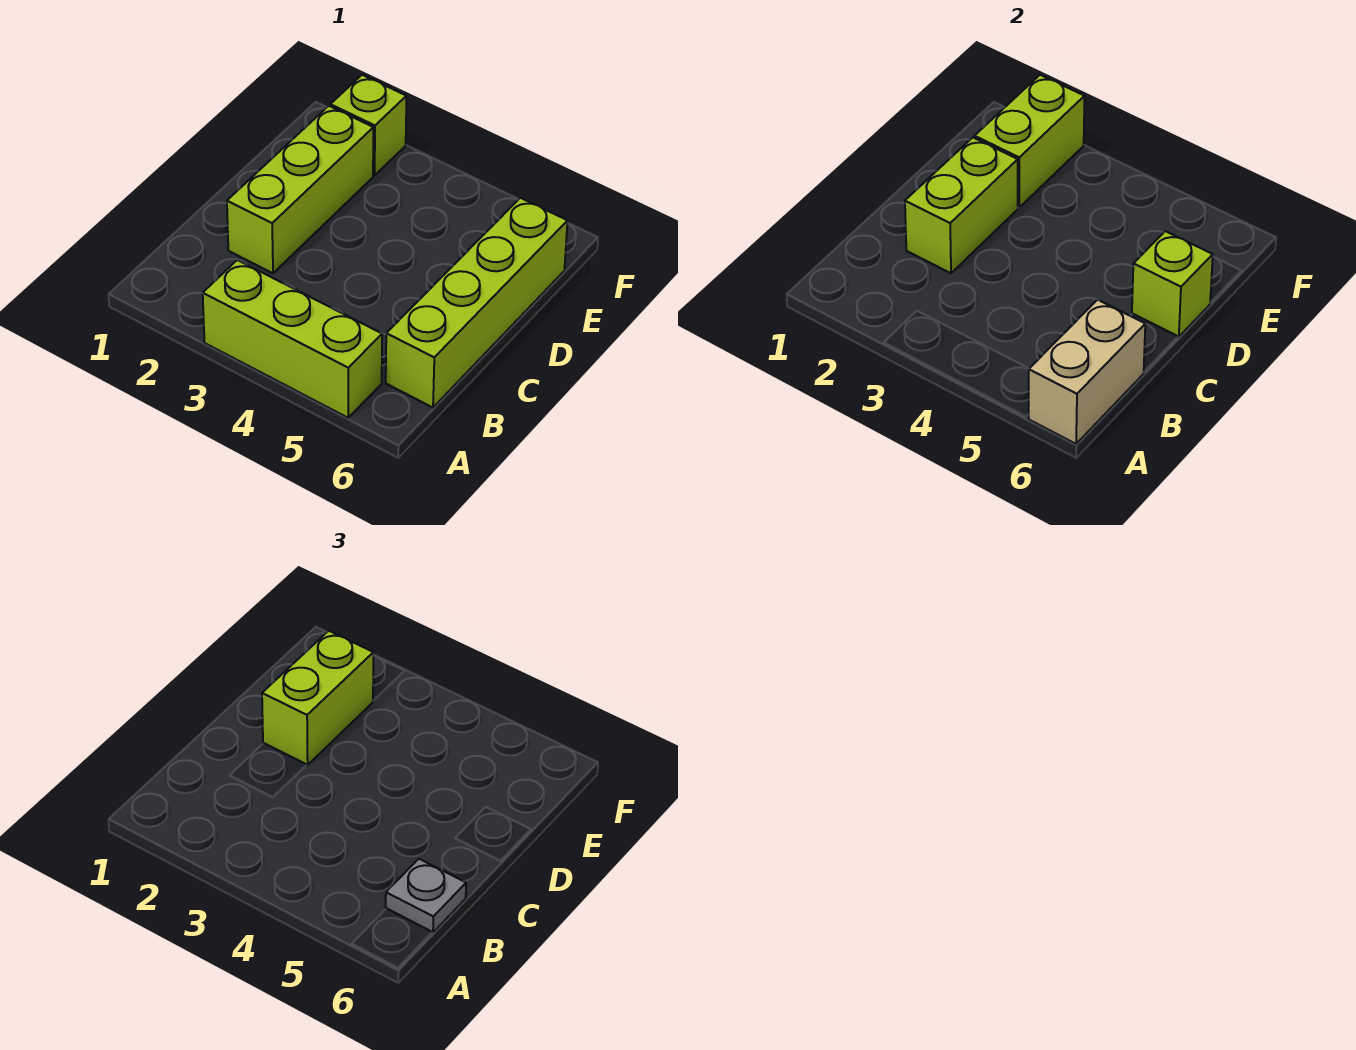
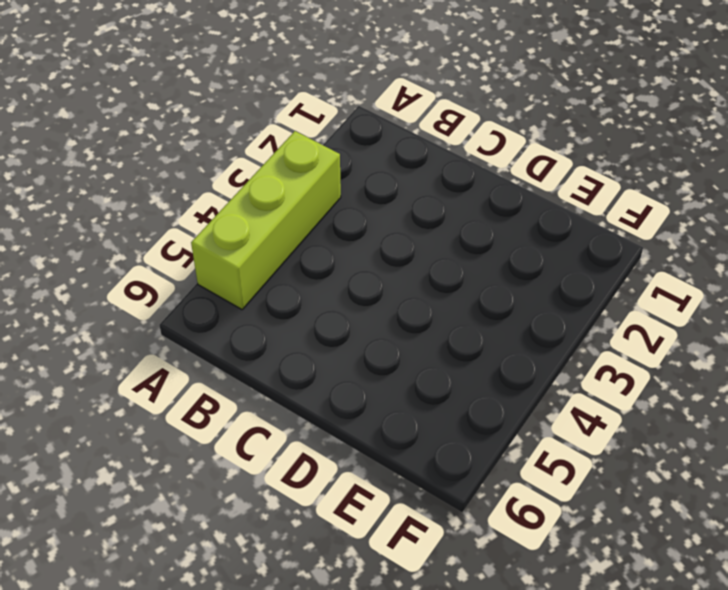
none -> lime brick B6:E6 level 1
none -> lime brick C2:E2 level 1

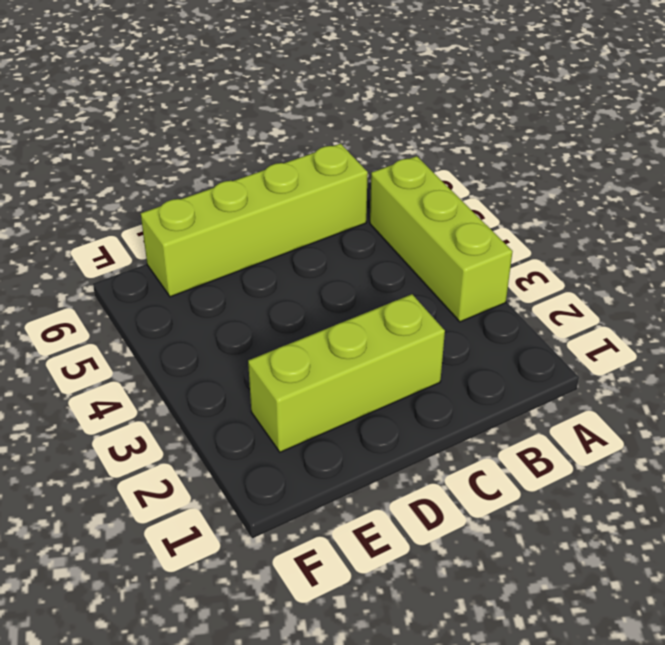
none -> lime brick F2 level 1
none -> tan brick A6:B6 level 2

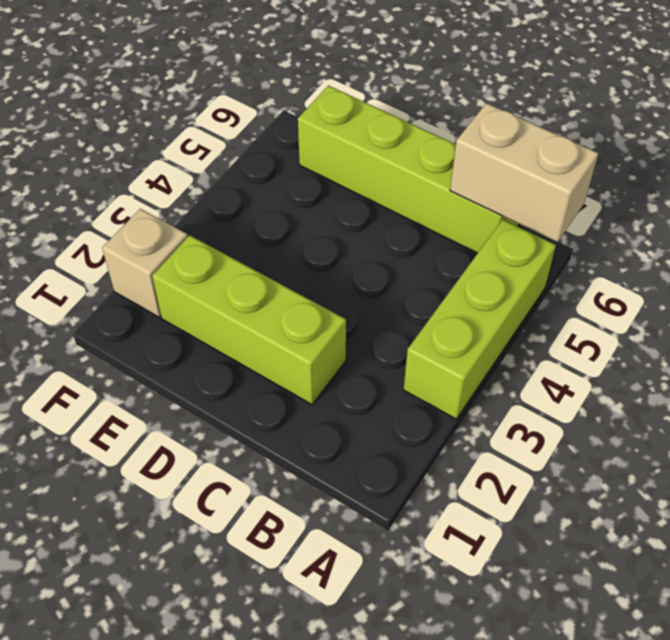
tan brick F2 level 1 -> lime brick F2 level 1
none -> lime brick C2:D2 level 2
none -> lime brick D6 level 2

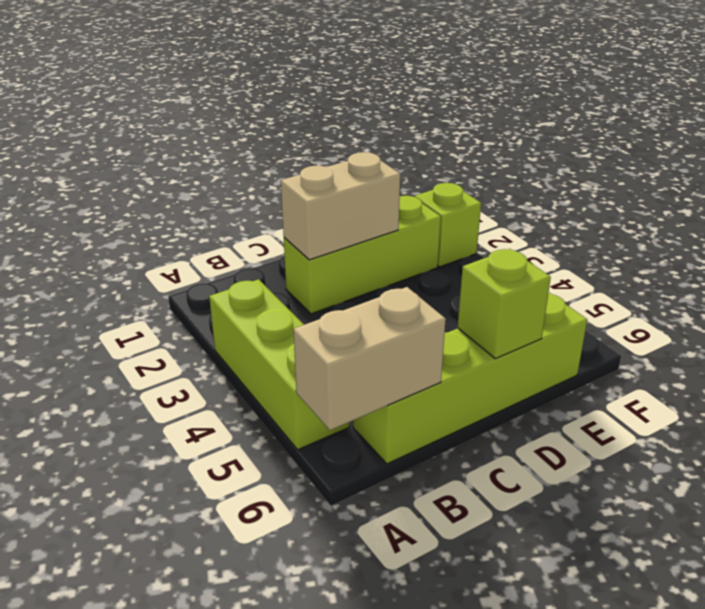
tan brick C2:D2 level 2 -> lime brick C2:D2 level 2
none -> lime brick E2:F2 level 2
none -> grey plate B6 level 3

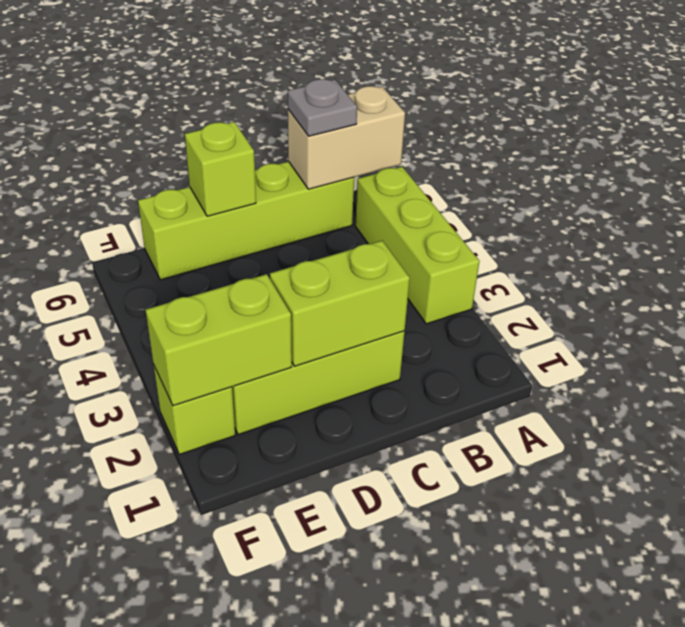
none -> lime brick D2:E2 level 3

